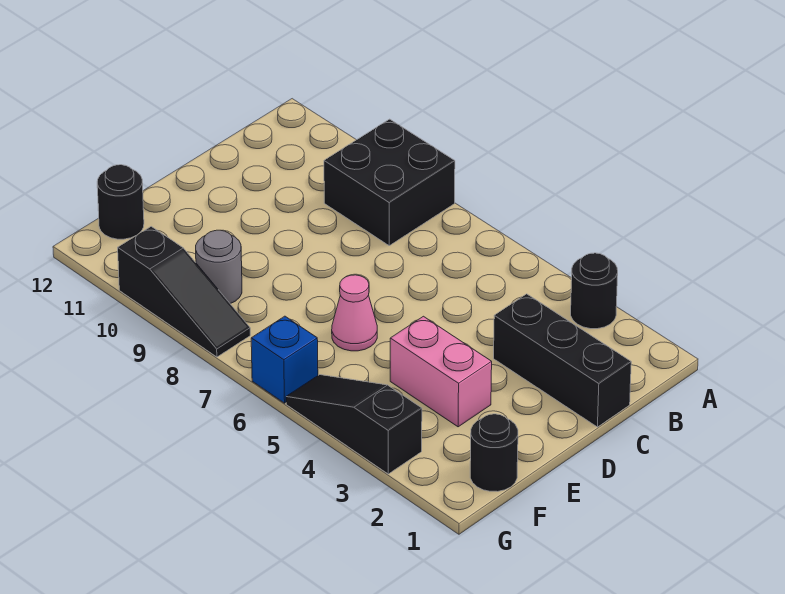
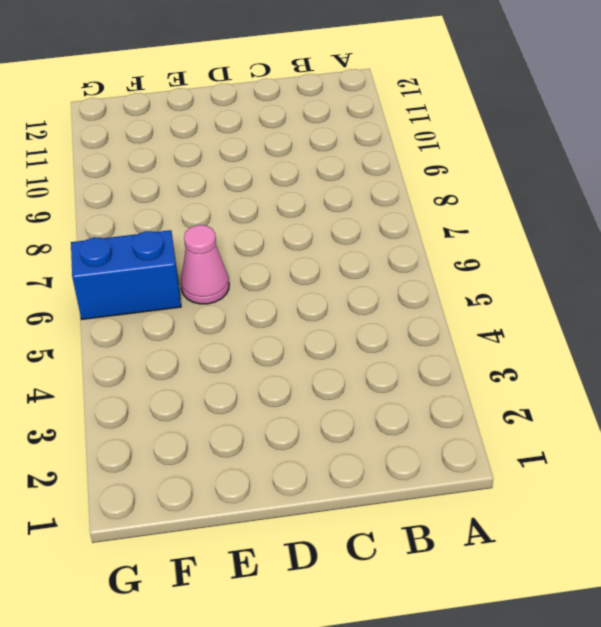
blue brick F6:G6 level 1 -> blue brick G6 level 1
none -> black round brick A3 level 1
none -> black brick A8:B9 level 1

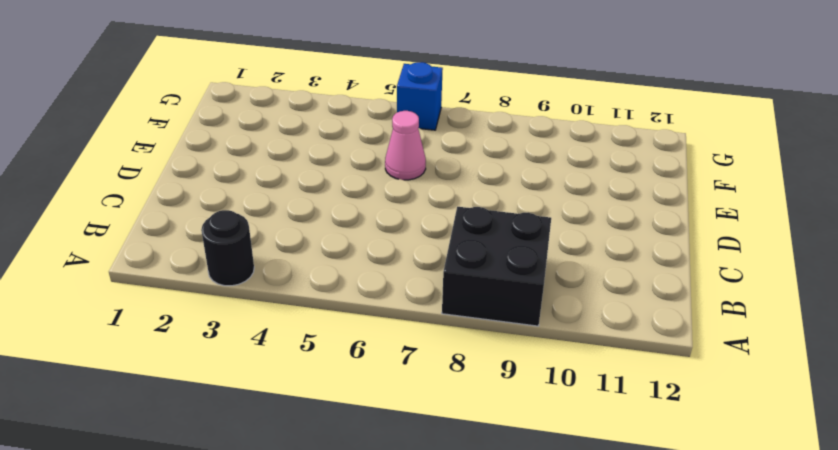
none -> black brick C1:C3 level 1
none -> pink brick E3:E4 level 1

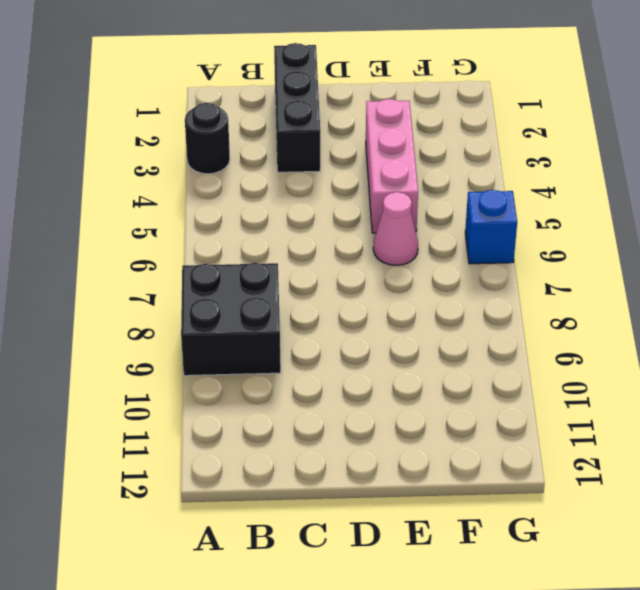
pink brick E3:E5 level 1 -> pink brick E3:E4 level 1
none -> black round brick F1 level 1
none -> grey round brick F9 level 1

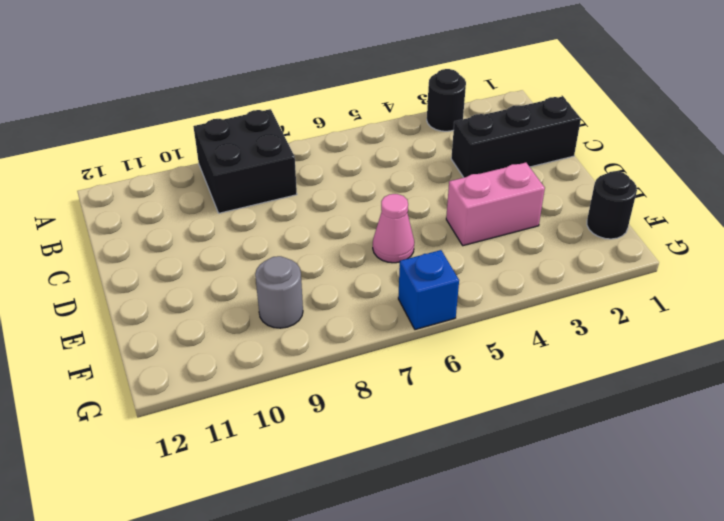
none -> black round brick F12 level 1
none -> black slope G3:G5 level 1 top 3

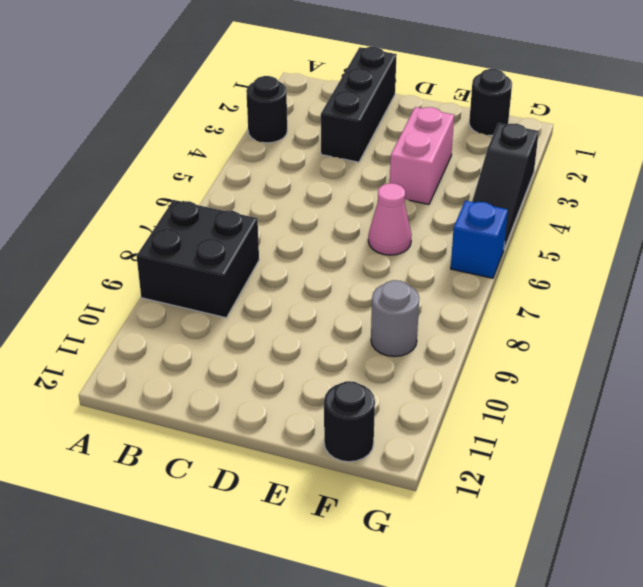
none -> black slope G8:G10 level 1 top 10

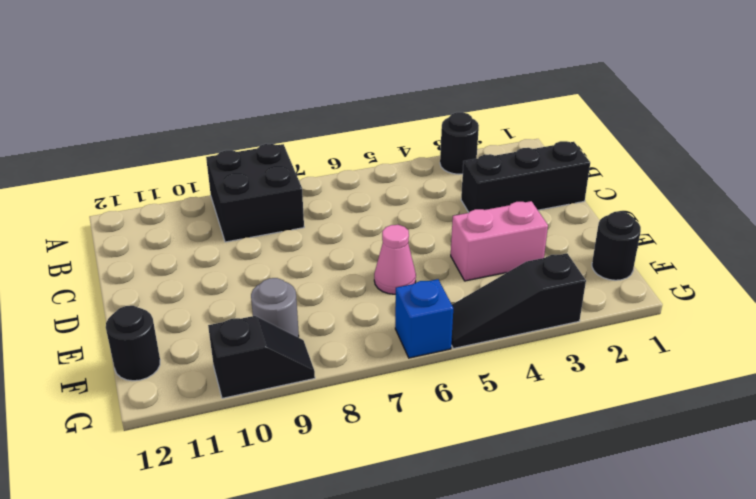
black slope G9:G10 level 1 top 10 -> black slope G8:G10 level 1 top 10

